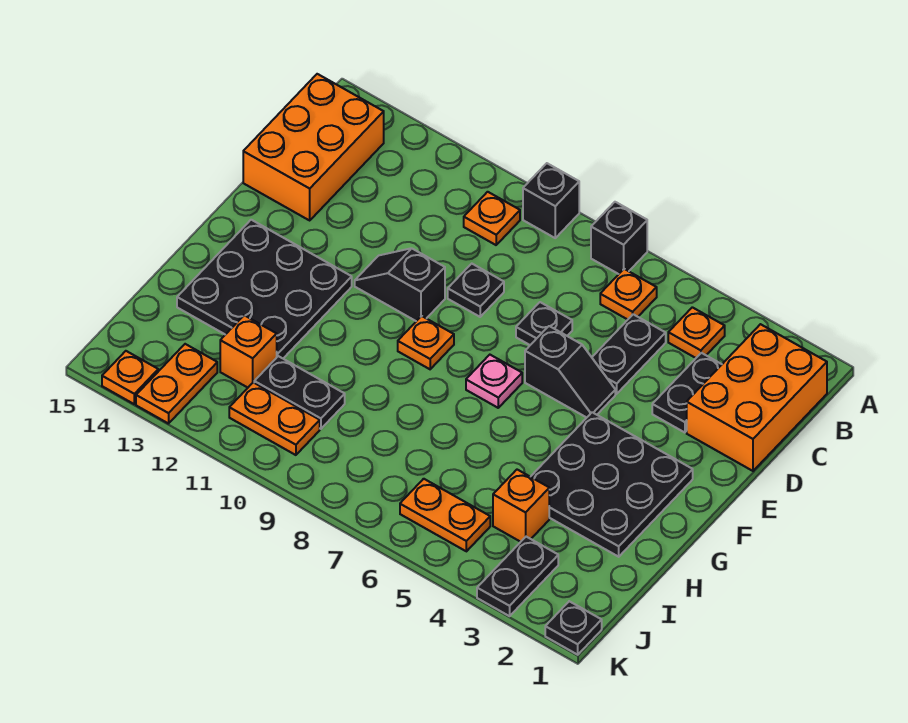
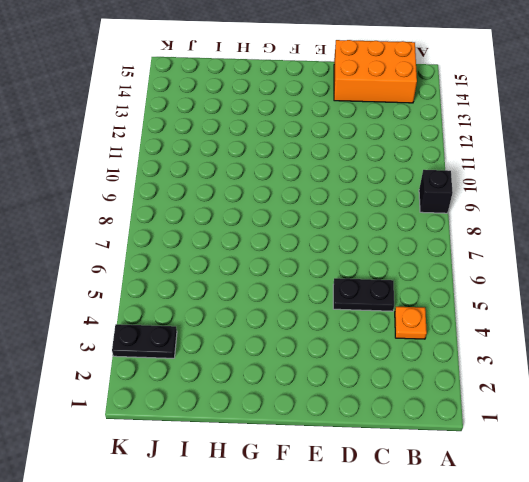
none -> black brick A7 level 1
none -> orange brick B1:D2 level 1
none -> orange plate B6 level 1

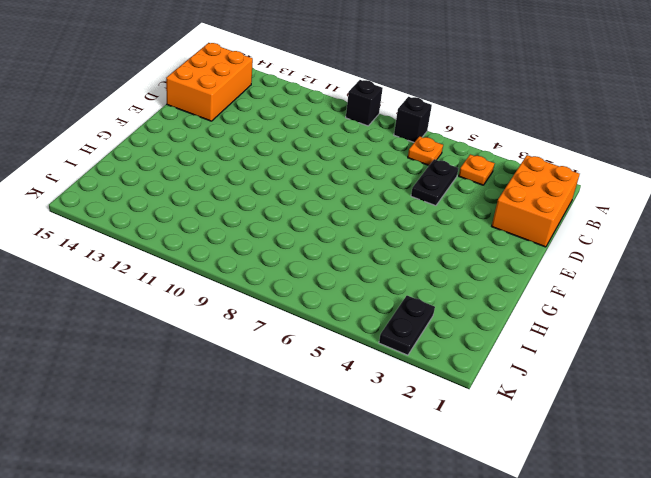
none -> orange plate B10 level 1
none -> black plate C3:D3 level 1
none -> black plate D7 level 1

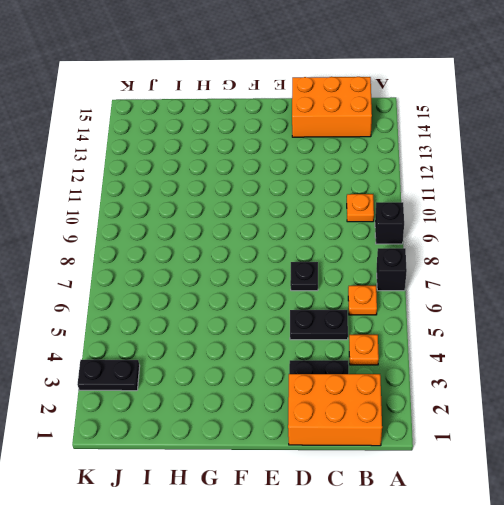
none -> black plate D9 level 1
none -> black slope E5:E6 level 1 top 6
none -> black slope E10:E11 level 1 top 10

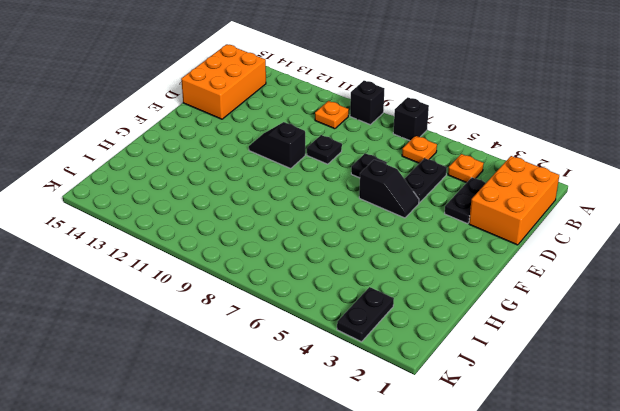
none -> black plate F2:H4 level 1
none -> pink plate F7 level 1
none -> orange plate F9 level 1

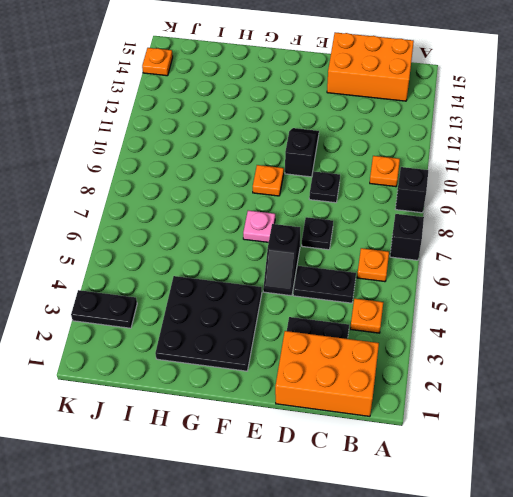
none -> black plate F12:H14 level 1
none -> orange brick I4 level 1
none -> black plate I10:I11 level 1

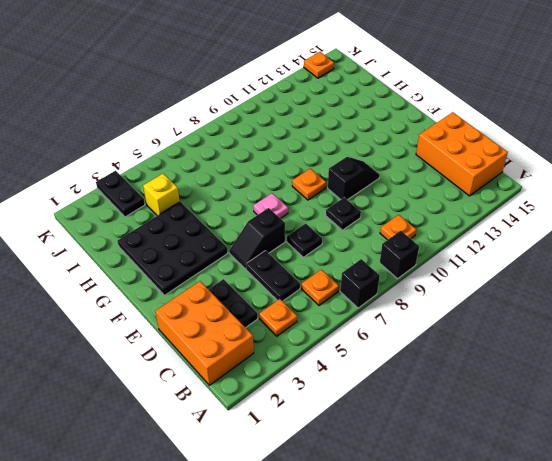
yellow brick I4 level 1 -> orange brick I4 level 1
none -> black plate F12:H14 level 1
none -> black plate I10:I11 level 1
none -> orange brick I12 level 1

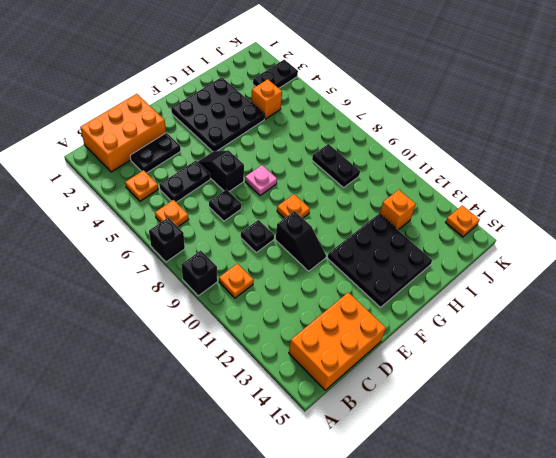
black plate I8:I9 level 1 -> black plate I10:I11 level 1
none -> orange plate J5:J6 level 1
none -> orange plate J10:J11 level 1
none -> orange plate J13:K13 level 1

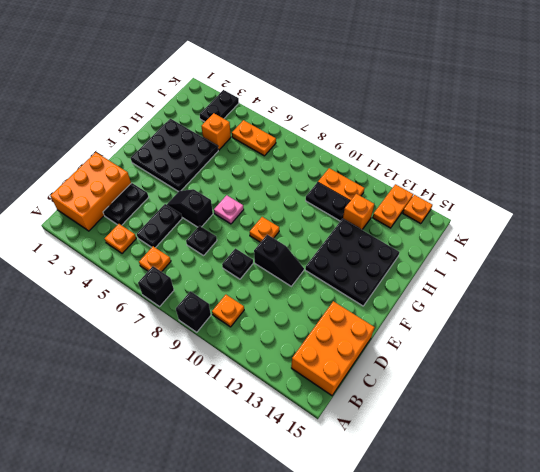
none -> black plate K1 level 1

